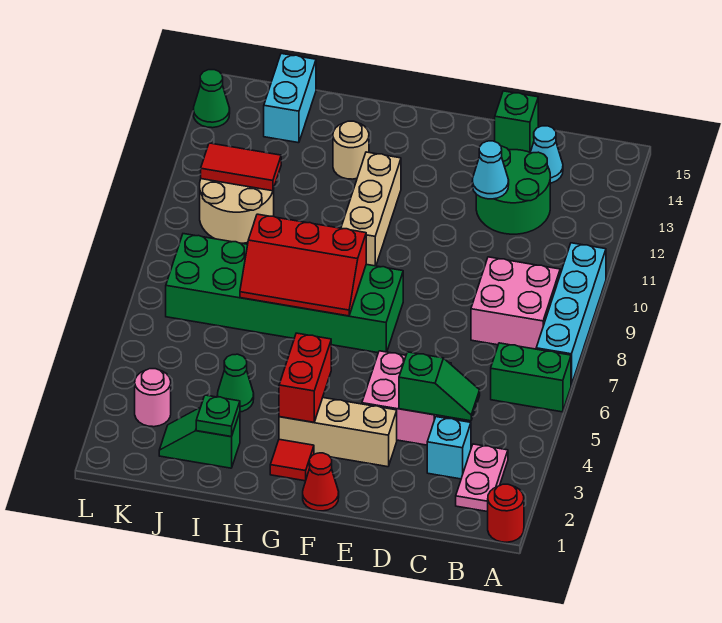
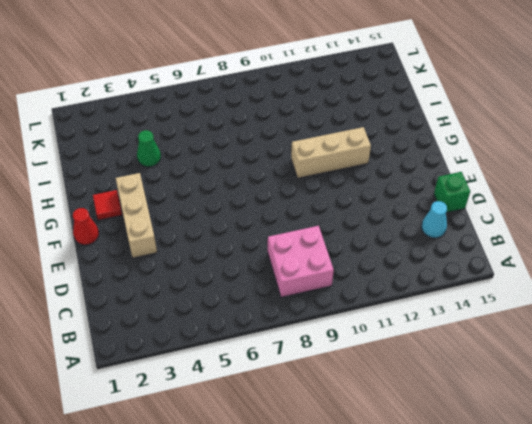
none -> red round brick A1 level 1
none -> green brick A6:B6 level 1
none -> cyan brick A7:A10 level 1

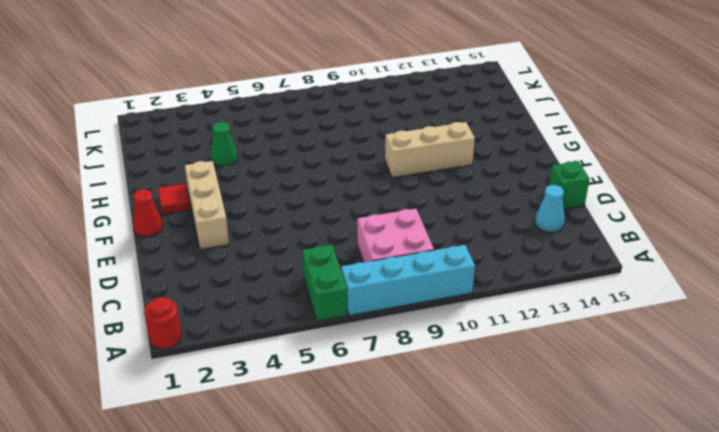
none -> pink plate B2:B3 level 1
none -> cyan brick C3 level 1
none -> green round brick C12:D13 level 1

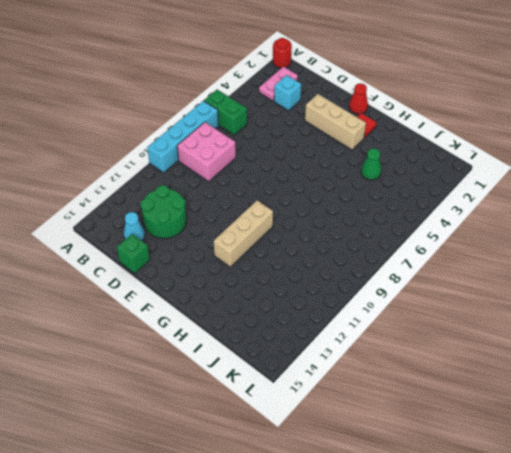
none -> pink brick D4:E5 level 1
none -> green brick F7:K8 level 1
none -> tan round brick H13 level 1

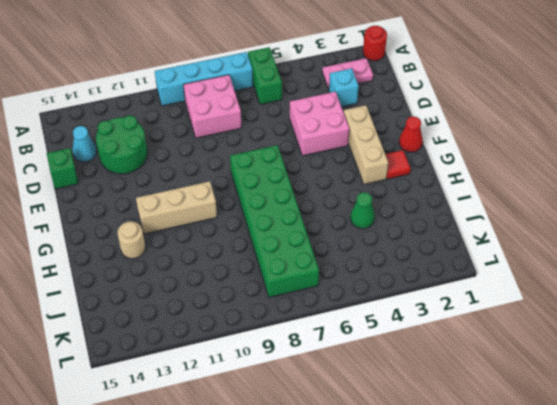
none -> green slope I2:J2 level 1 top I
none -> tan round brick J10:K11 level 1
none -> cyan brick J14:J15 level 1

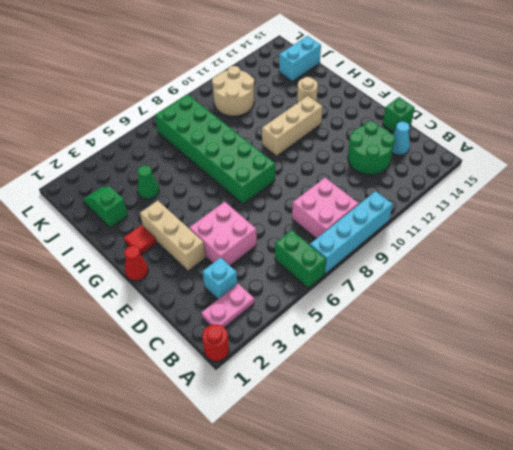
none -> pink round brick K3 level 1
none -> green cone L14 level 1
none -> green slope C4:D4 level 2 top D

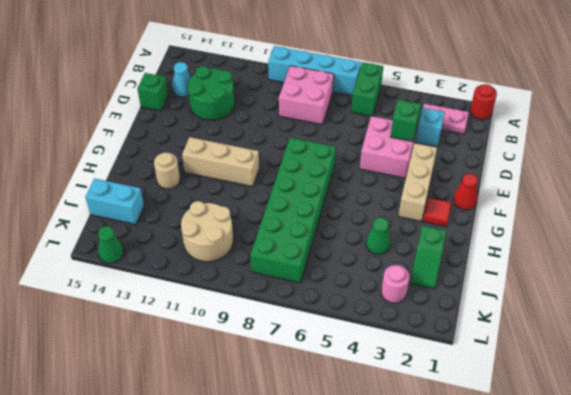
none -> cyan cone D12 level 2
none -> red brick G3:G4 level 2
none -> red slope G7:I8 level 2 top 8

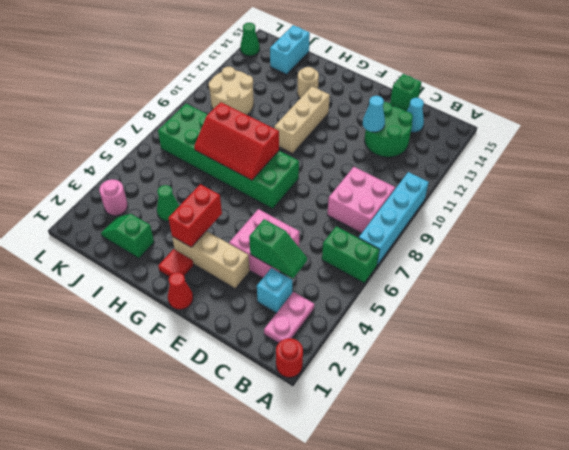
none -> green plate I2 level 2
none -> red tile J11:K11 level 2

